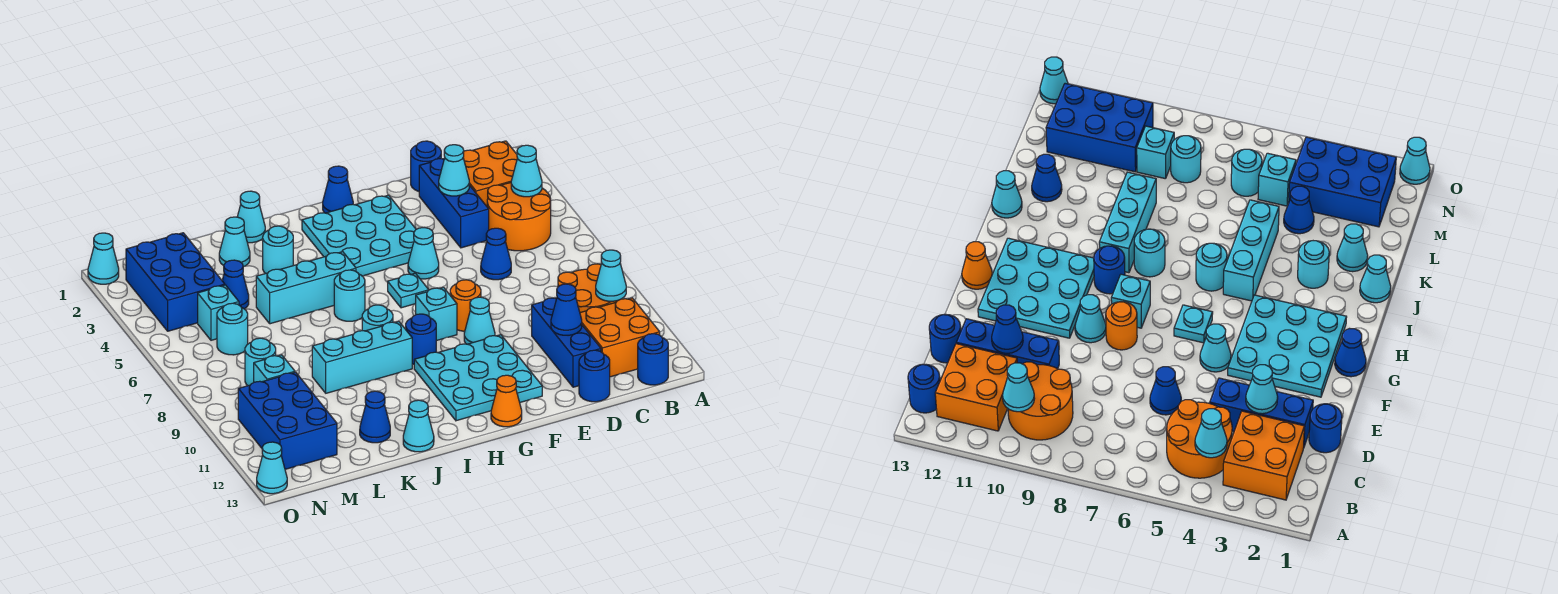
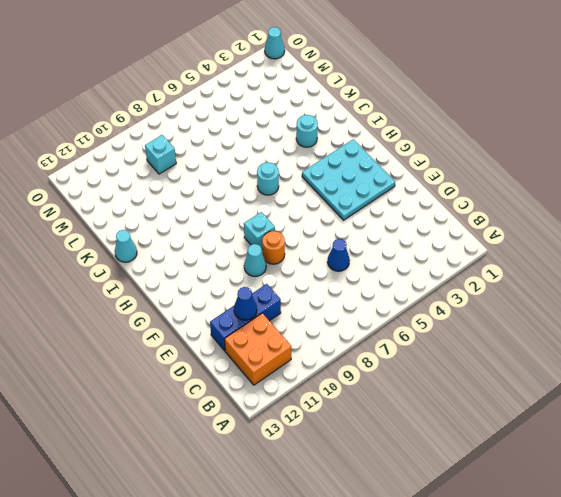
none -> orange brick B2:C3 level 1
none -> orange round brick B4:C5 level 1
none -> orange round brick B9:C10 level 1
none -> blue round brick B13 level 1

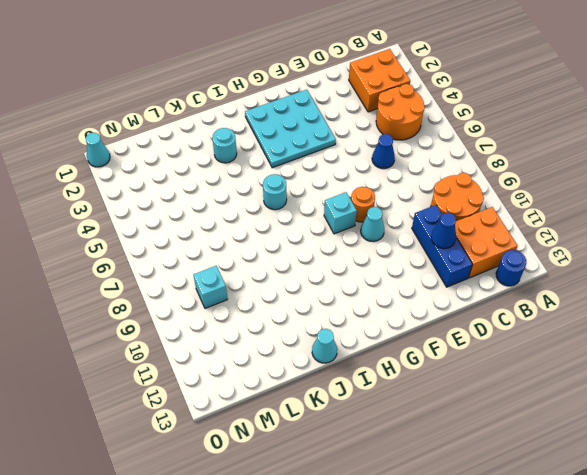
none -> blue round brick D1 level 1
none -> blue brick D2:D4 level 1
none -> blue round brick D13 level 1
none -> cyan cone F5 level 1

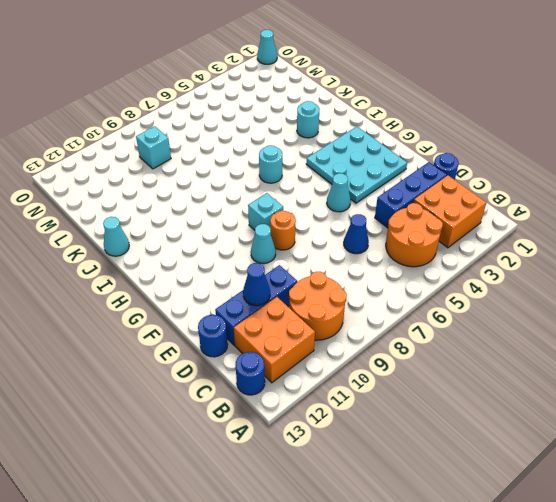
none -> cyan plate F10:H12 level 1
none -> blue cone G1 level 1
none -> cyan plate G6 level 1
none -> orange cone G13 level 1

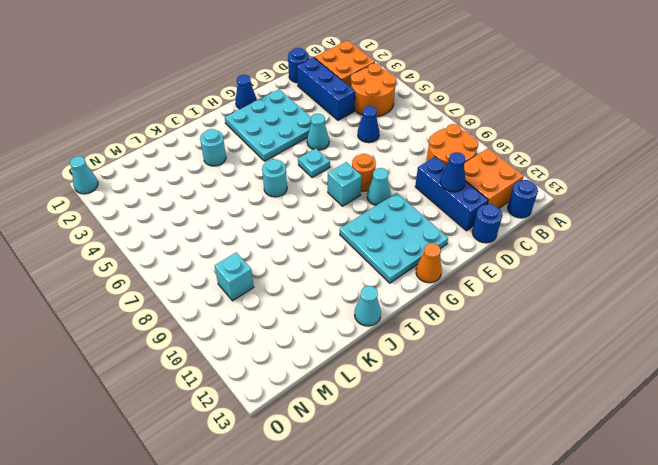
none -> blue round brick H9 level 1
none -> cyan brick I5:K5 level 1
none -> cyan round brick I8 level 1
none -> cyan brick I9:K9 level 1

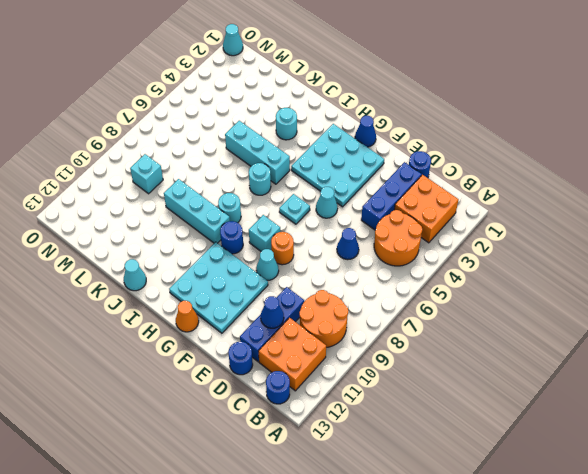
none -> cyan cone J1 level 1
none -> cyan cone K2 level 1
none -> blue cone K12 level 1
none -> blue cone L4 level 1

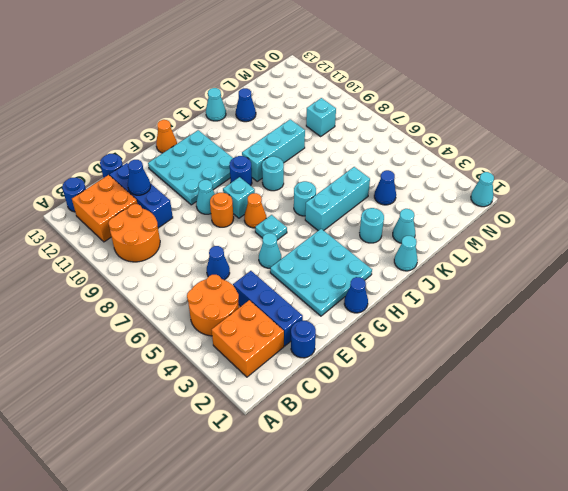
orange cone G7 level 1 -> none
none -> blue brick M2:N4 level 1
none -> cyan brick M5 level 1
none -> cyan round brick M6 level 1
none -> cyan round brick M8 level 1

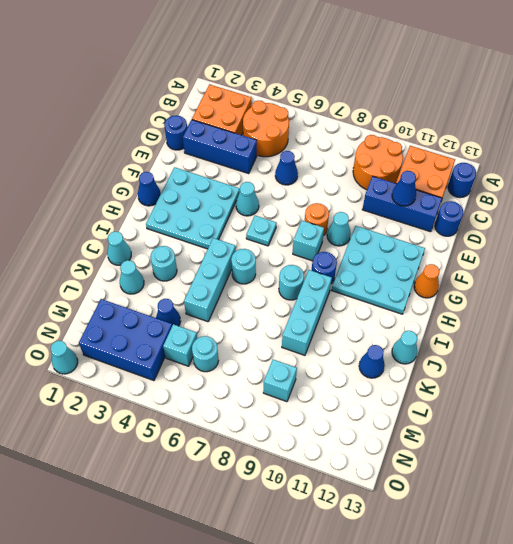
none -> cyan round brick M8 level 1
none -> blue brick M10:N12 level 1
none -> cyan cone O13 level 1
none -> cyan cone B4 level 2

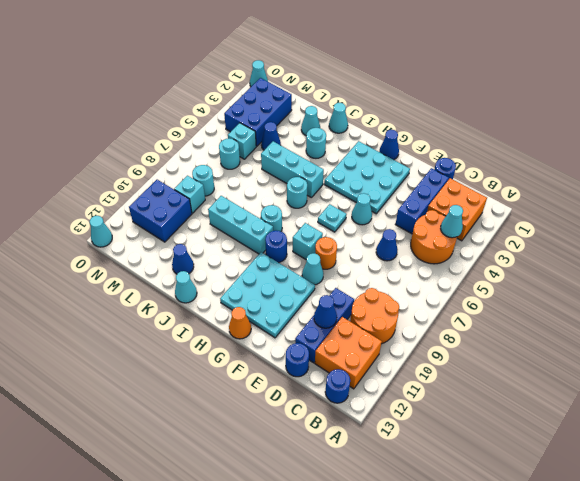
blue brick M10:N11 level 1 -> blue brick M10:N12 level 1
none -> cyan cone B10 level 2
none -> cyan cone D3 level 2

